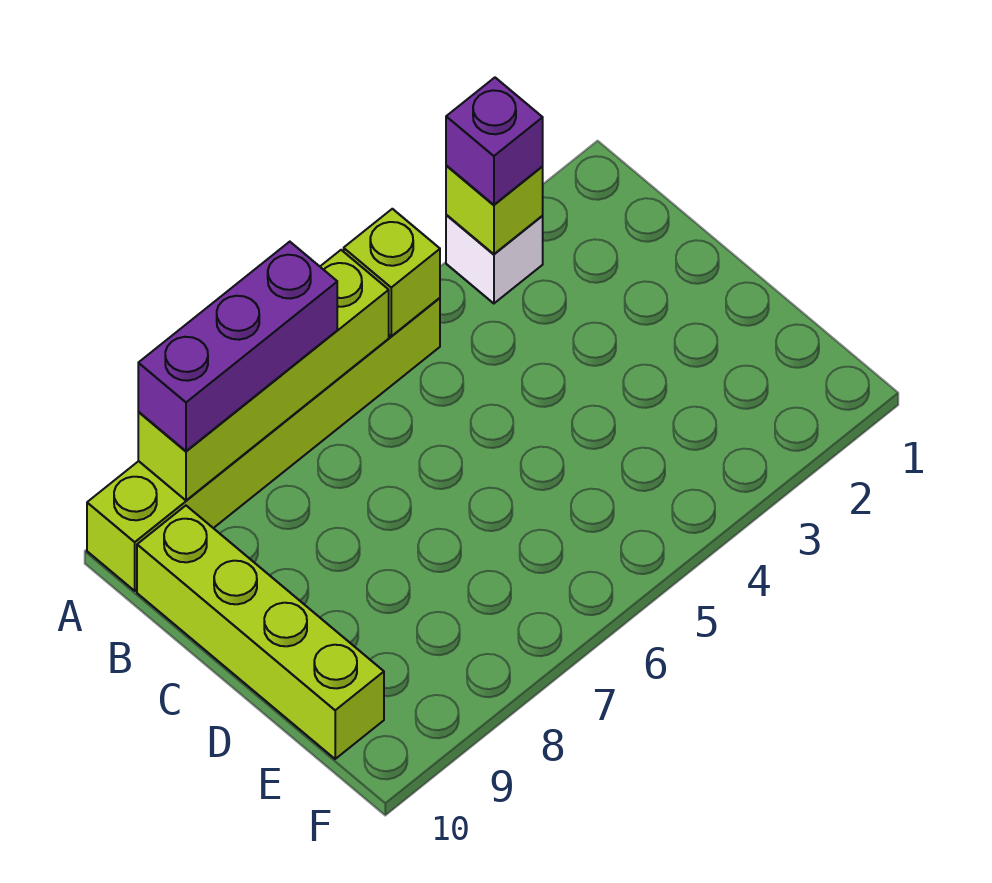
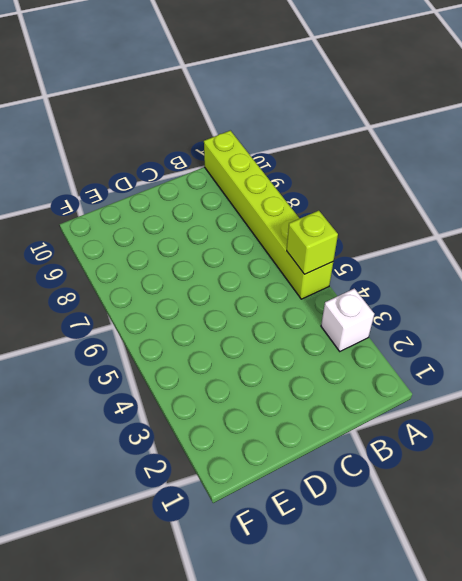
none -> lime brick B10:E10 level 1
none -> lime brick A3 level 2

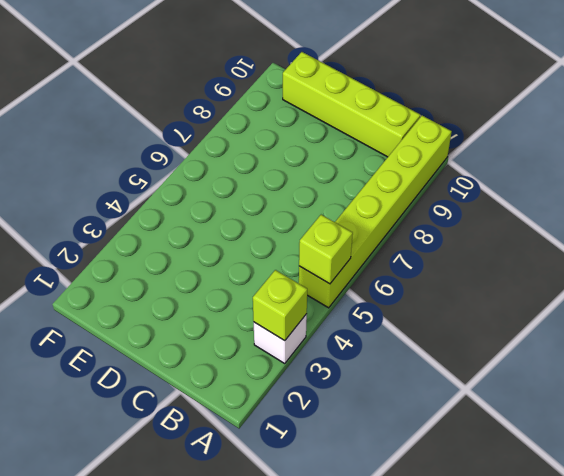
none -> lime brick A6:A9 level 2
none -> purple brick A3 level 3

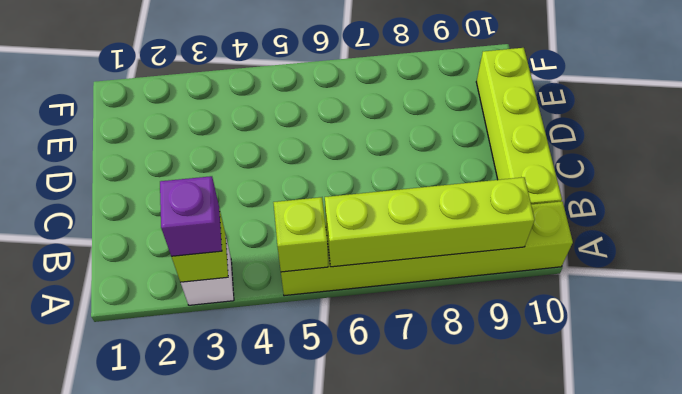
none -> purple brick A7:A9 level 3

